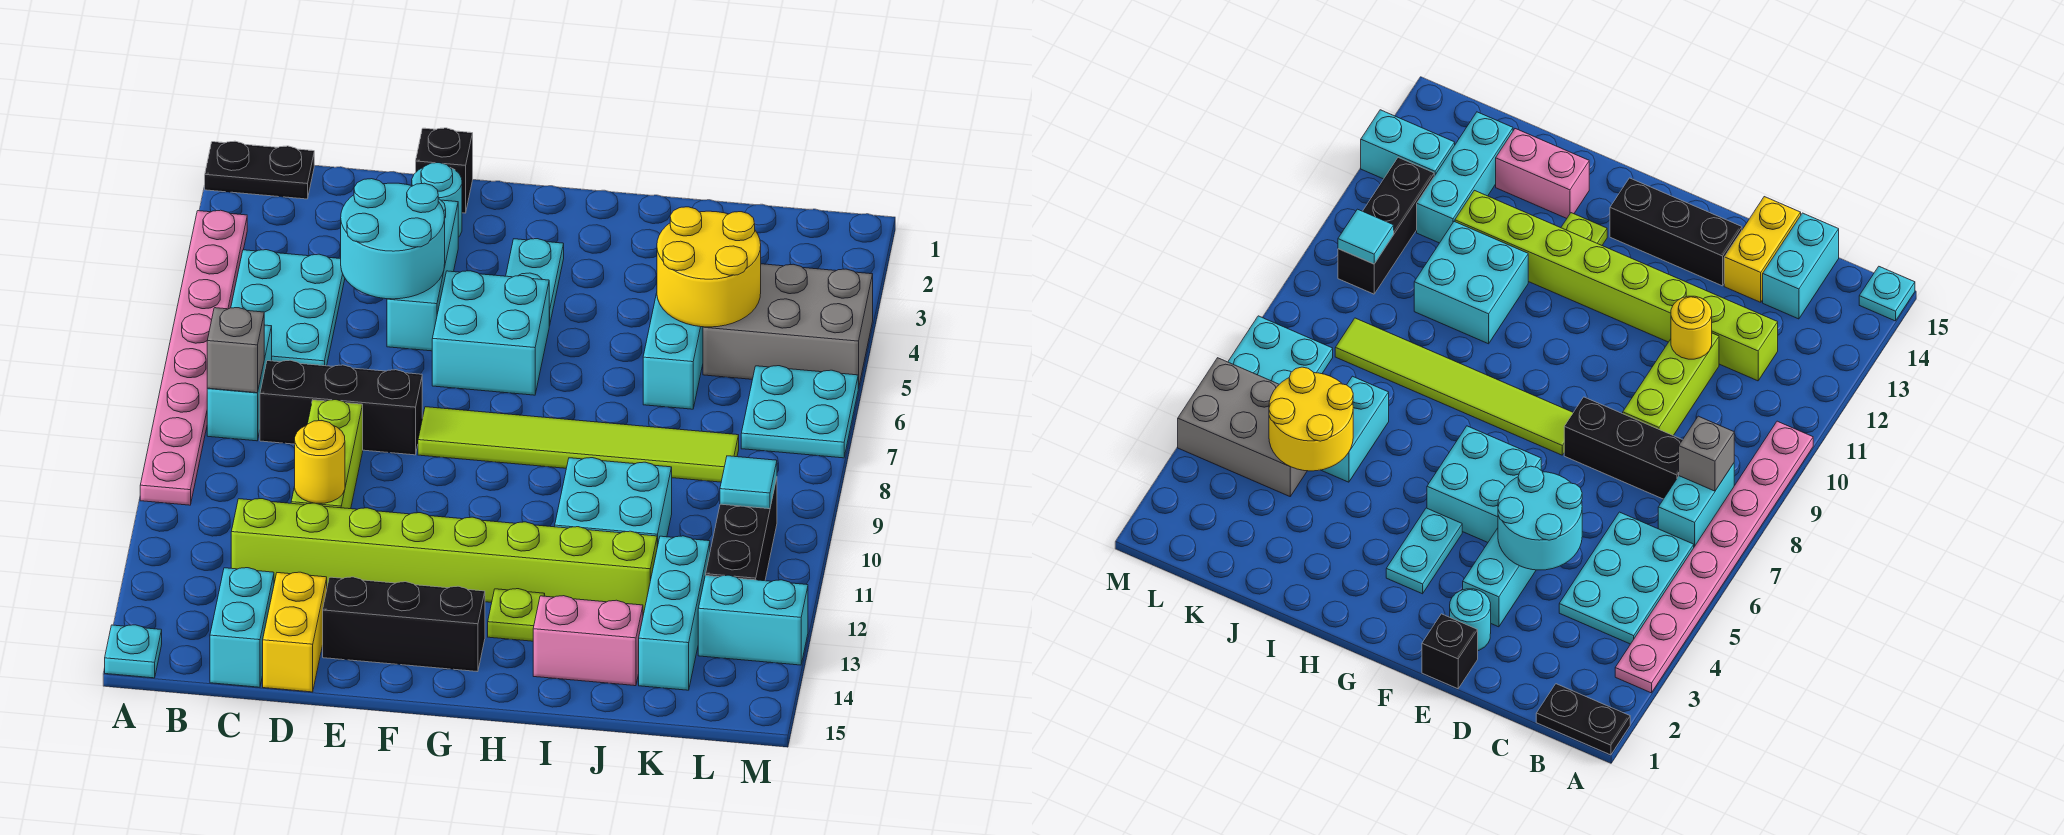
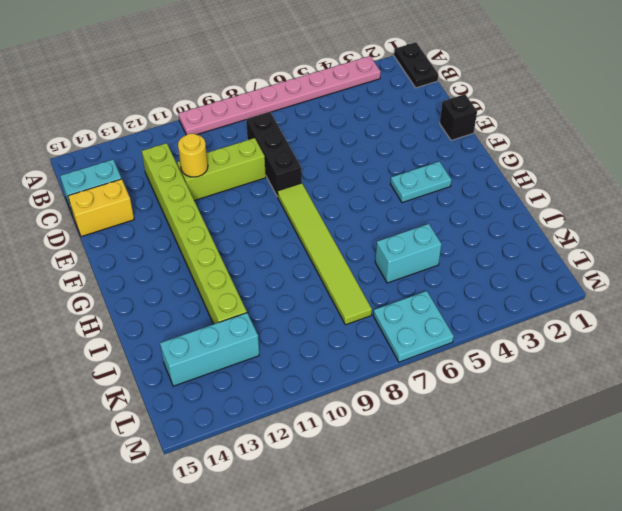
none -> cyan plate A15 level 1
none -> cyan plate B4:C6 level 1
none -> cyan brick B7:B8 level 1
none -> cyan round brick E2 level 1

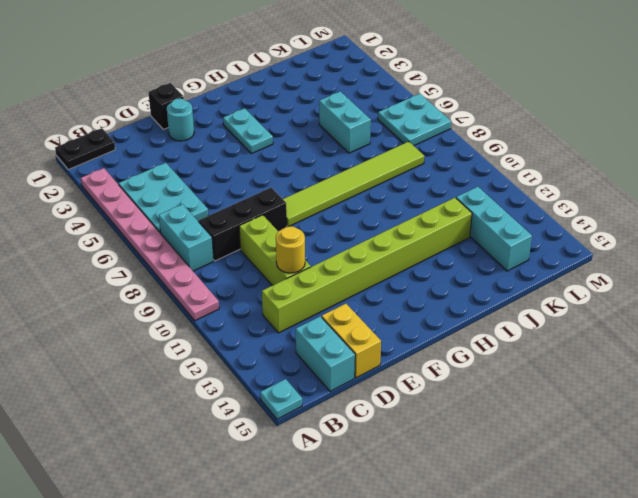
none -> cyan brick E3:E5 level 1
none -> black brick E14:G14 level 1
none -> cyan brick F5:G6 level 1
none -> lime plate H13 level 1

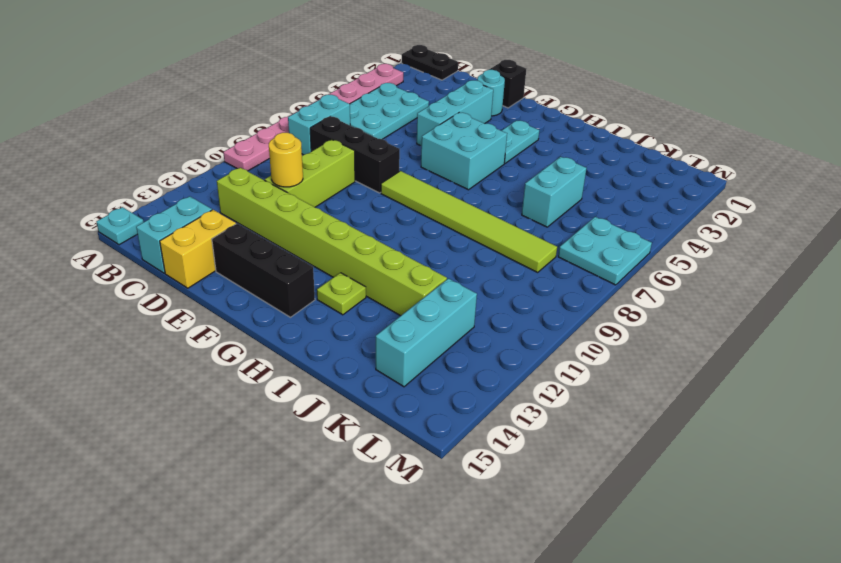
none -> cyan brick I10:J11 level 1
none -> pink brick I14:J14 level 1
none -> grey brick K4:M5 level 1
none -> black brick L10:L12 level 1

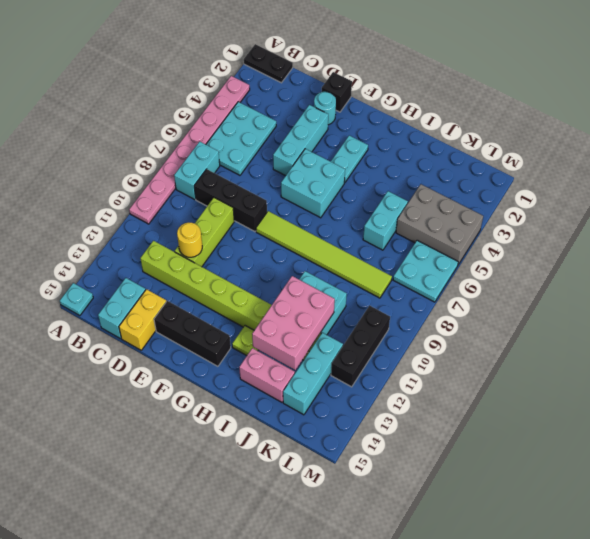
pink brick I11:J13 level 2 -> none
none -> cyan brick L13:M13 level 1
none -> grey brick B8 level 2
none -> cyan round brick D4:E5 level 2
none -> yellow round brick J4:K5 level 2

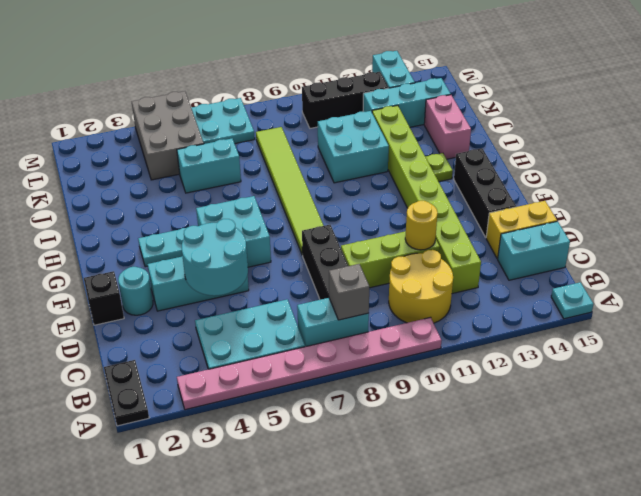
yellow round brick B10:C11 level 1 -> yellow round brick J4:K5 level 2
none -> cyan tile L10 level 2

